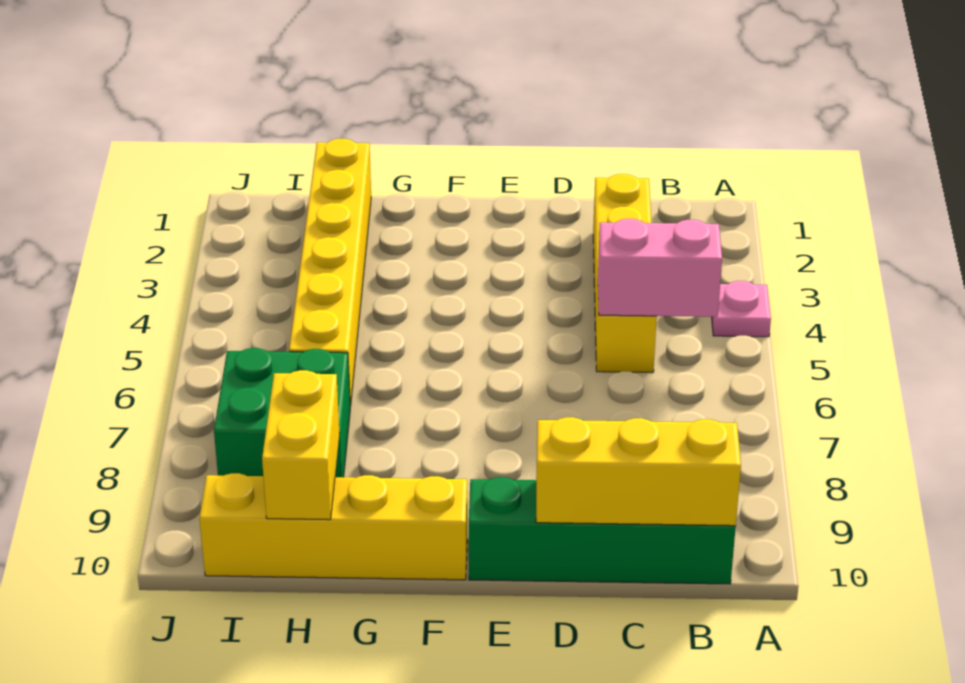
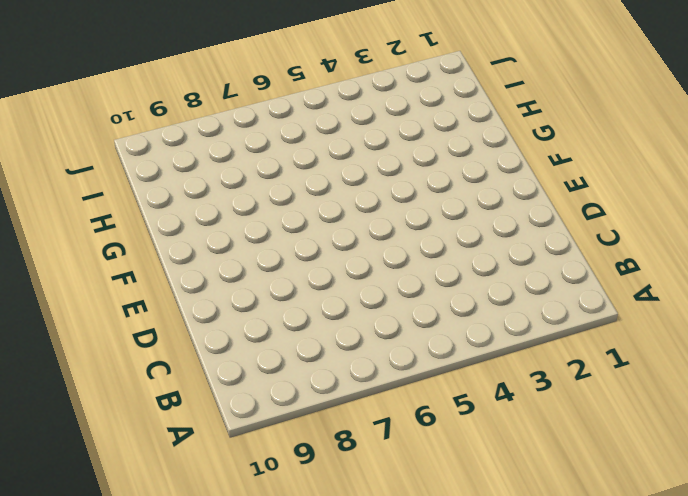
none -> pink plate A4 level 1
none -> green brick B10:E10 level 1

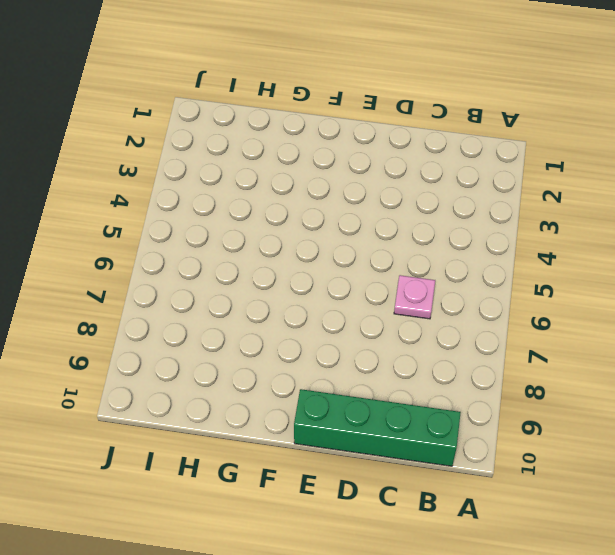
pink plate C6 level 1 -> pink plate A4 level 1
none -> yellow brick C2:C5 level 1
none -> yellow brick F10:I10 level 1

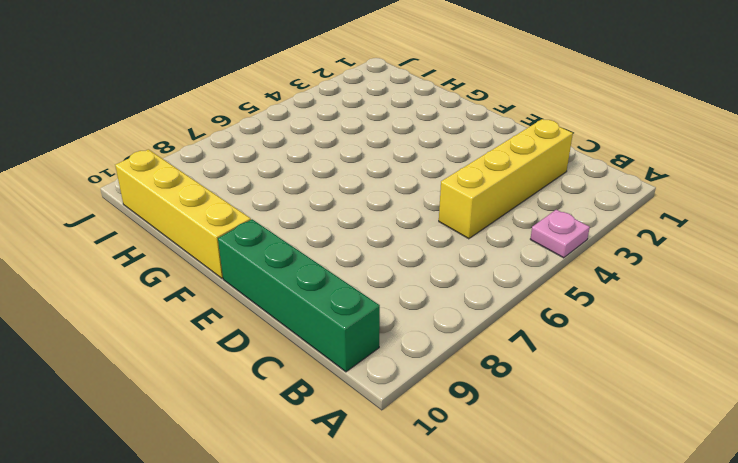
none -> yellow brick H1:H6 level 1
none -> green brick H7:I8 level 1

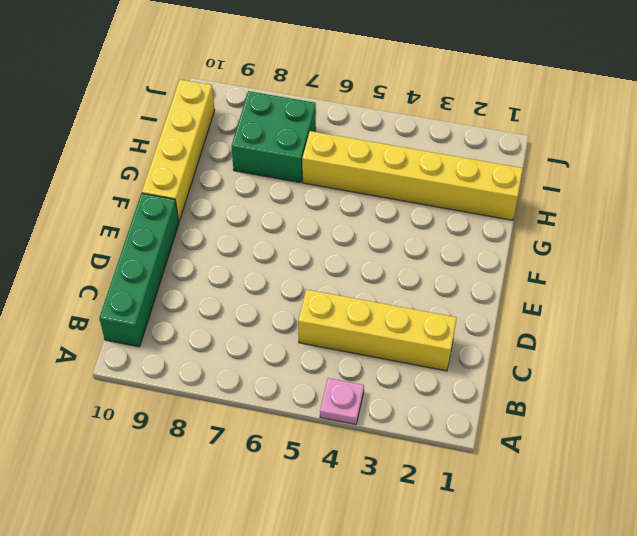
none -> pink brick B5:C5 level 2
none -> yellow brick B10:D10 level 2

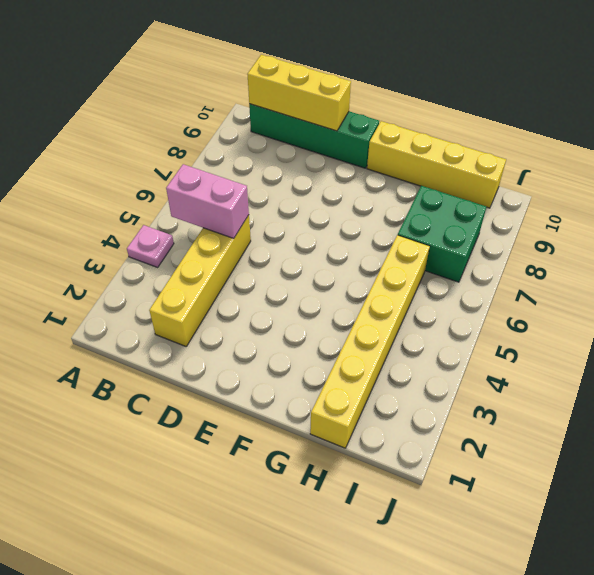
none -> yellow brick H9:H10 level 2

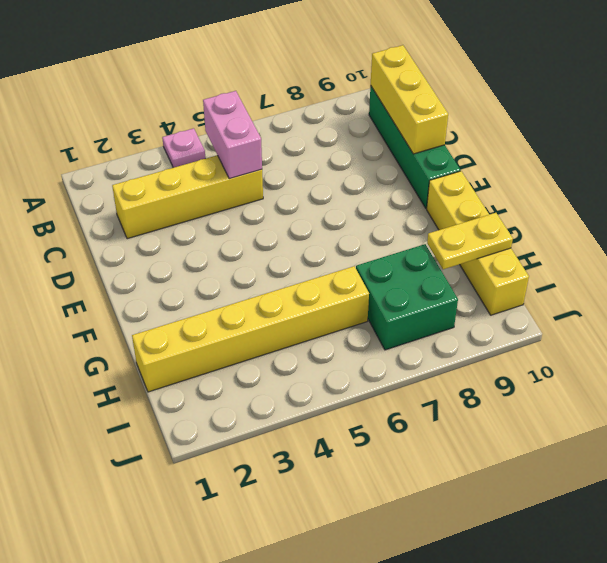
yellow plate H9:H10 level 2 -> yellow brick H9:H10 level 2

